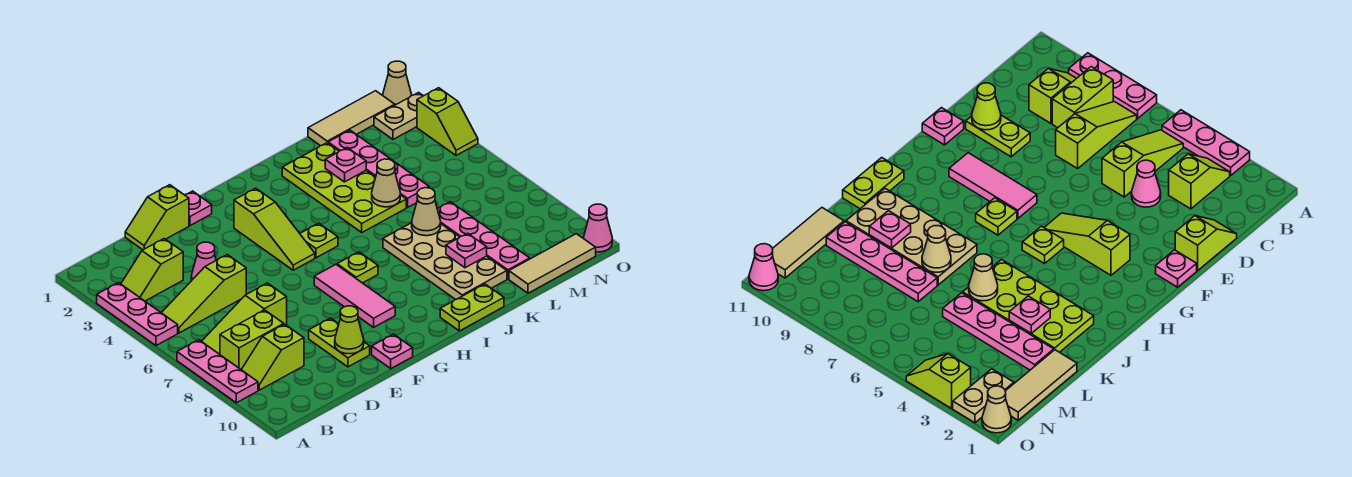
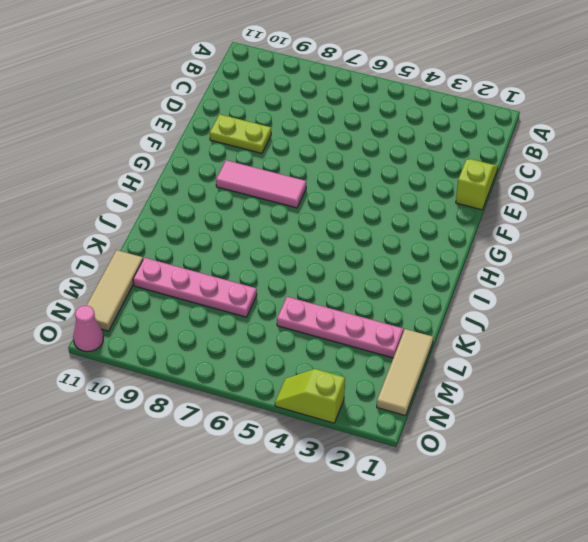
none -> pink plate A3:A5 level 1
none -> pink plate A7:A9 level 1
none -> lime slope B3:C3 level 1 top C
none -> lime slope B5:D5 level 1 top D

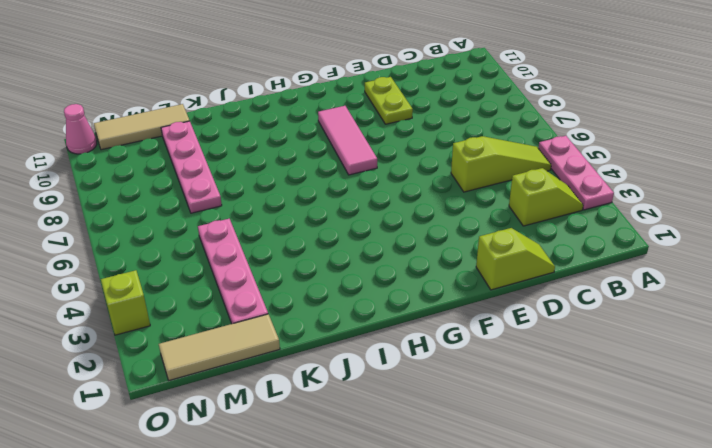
none -> pink plate A7:A9 level 1
none -> lime slope B7:D7 level 1 top D
none -> lime brick B8:C8 level 1
none -> lime slope B9:C9 level 1 top C

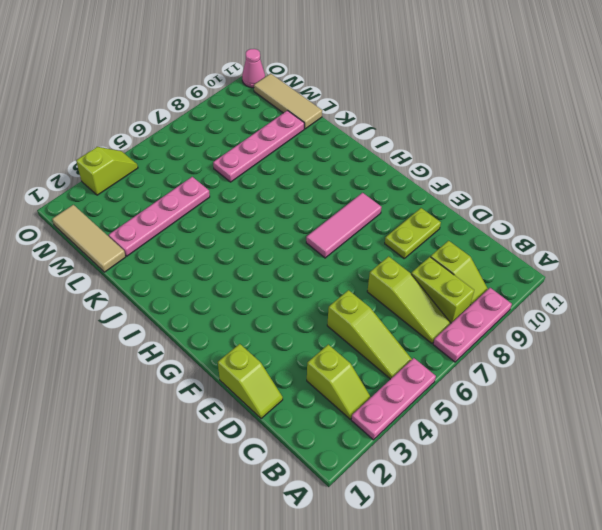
none -> pink cone D4 level 1
none -> pink plate F1 level 1
none -> pink plate F11 level 1
none -> lime slope G3:G5 level 1 top 3

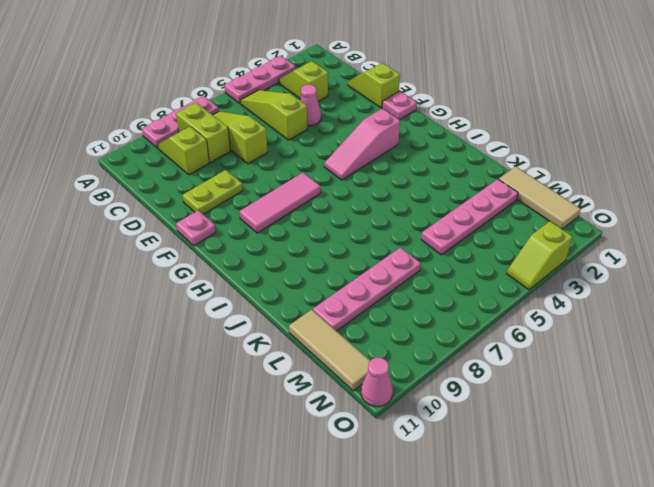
pink slope G3:G5 level 1 top 3 -> lime slope G3:G5 level 1 top 3
none -> lime plate H5 level 1
none -> lime plate H7 level 1
none -> lime plate I11:J11 level 1
none -> lime plate J2:K5 level 1

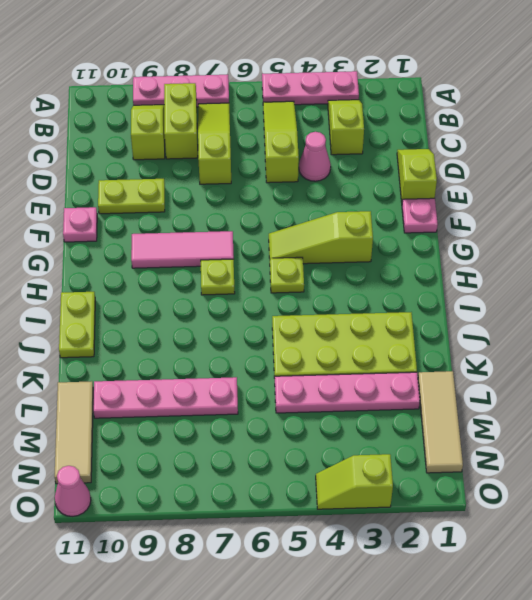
none -> tan plate J7:K10 level 1
none -> tan plate N2:O2 level 1
none -> tan cone O1 level 1
none -> lime cone E10 level 2

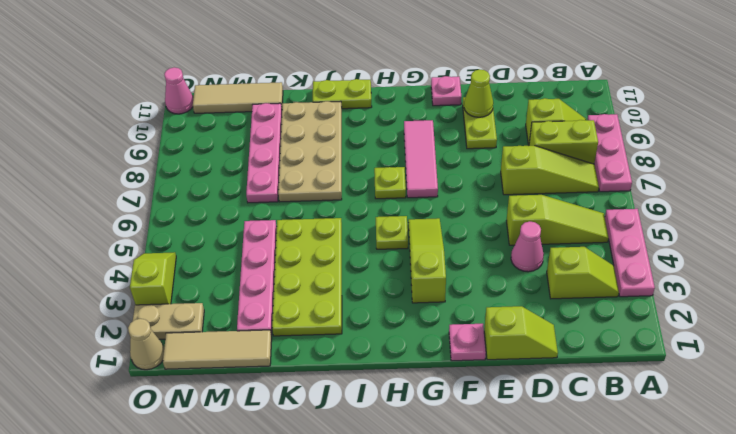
none -> pink plate K3 level 2
none -> tan cone K5 level 2
none -> tan cone K7 level 2
none -> pink plate K9 level 2

